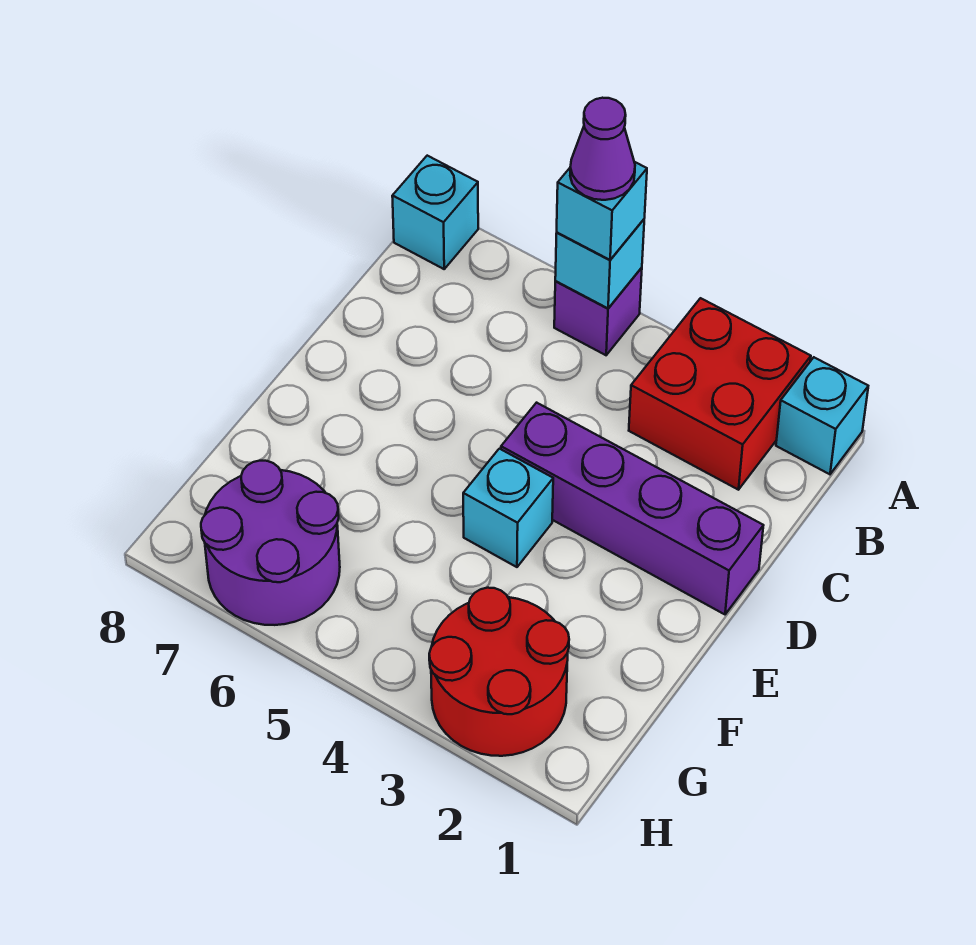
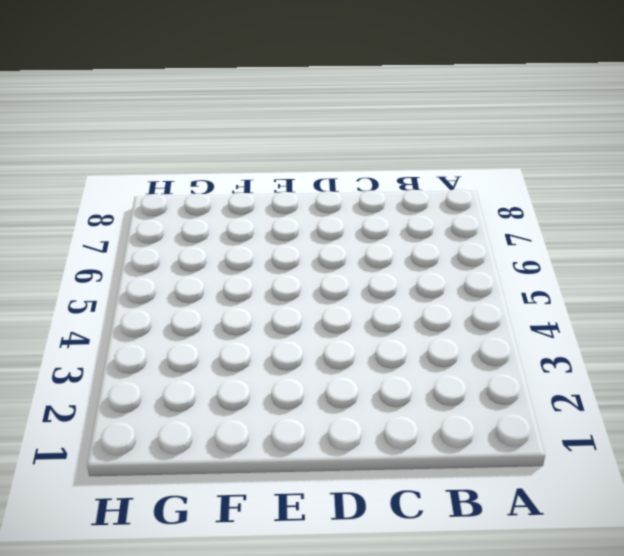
none -> cyan brick A1 level 1
none -> red brick A2:B3 level 1

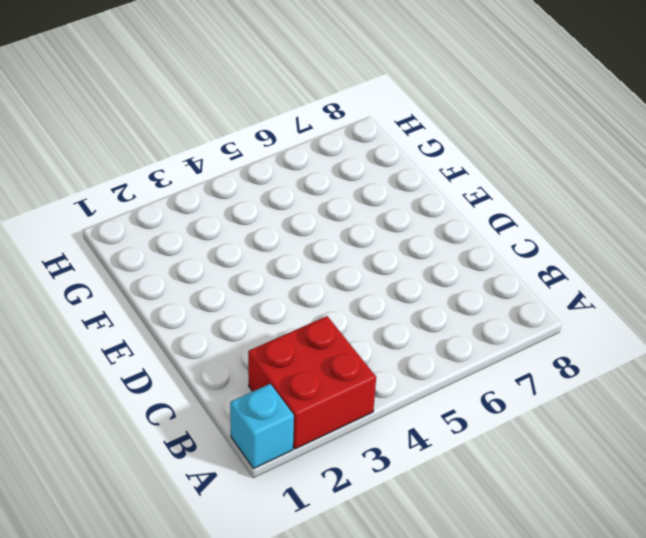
none -> purple brick A5 level 1
none -> cyan brick A8 level 1

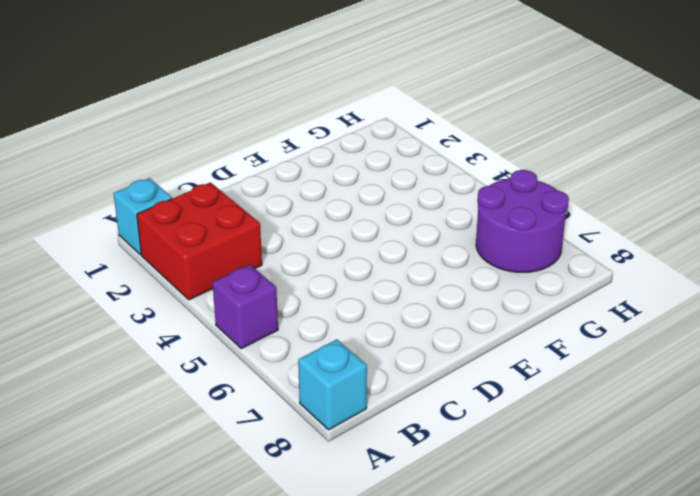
none -> purple brick D1:D4 level 1
none -> cyan brick E4 level 1

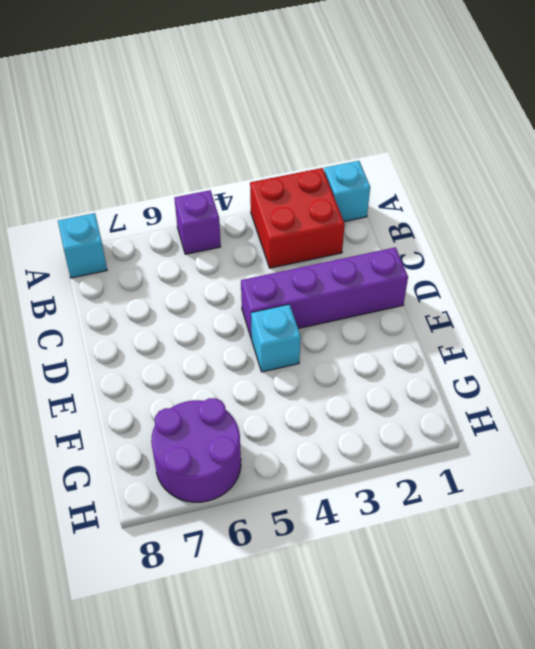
none -> red round brick G2:H3 level 1
none -> cyan brick A5 level 2

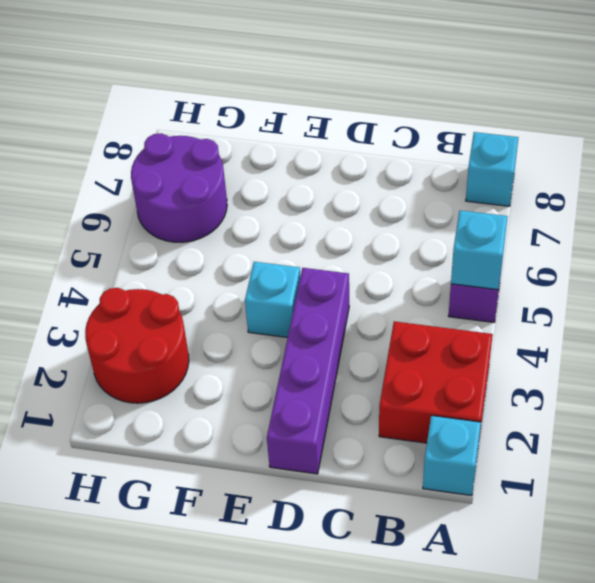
none -> cyan brick A5 level 3
none -> purple cone A5 level 4

